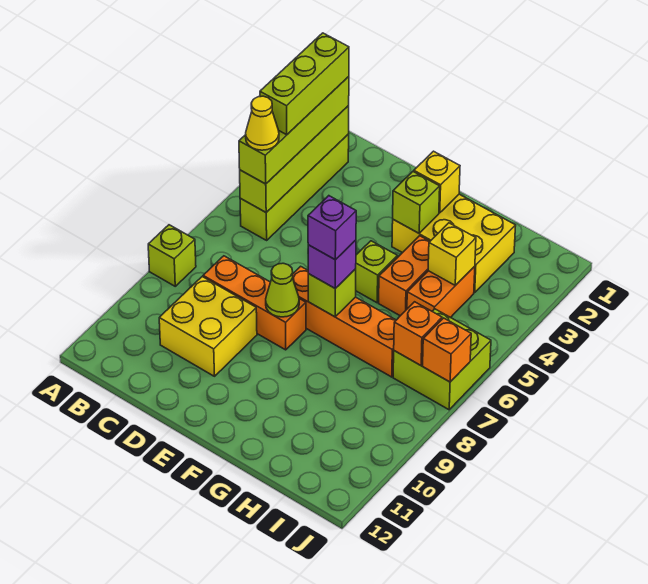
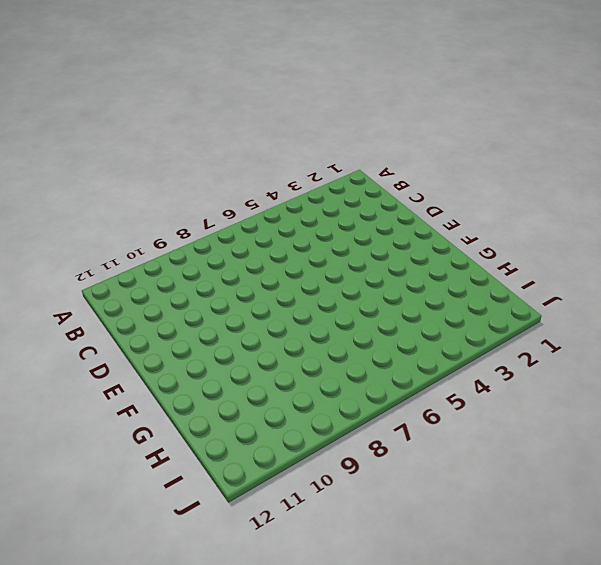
none -> lime brick A8 level 1
none -> lime brick B2:B5 level 1
none -> orange brick C8:E8 level 1

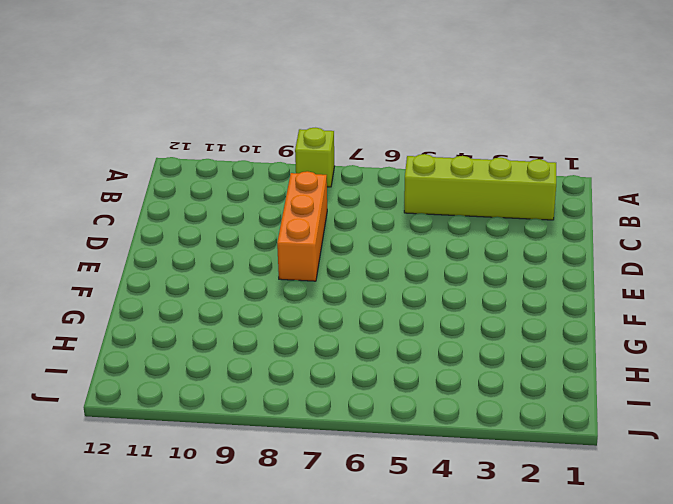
none -> yellow brick C9:D10 level 1
none -> orange brick E7:H7 level 1
none -> yellow brick F2:H3 level 1

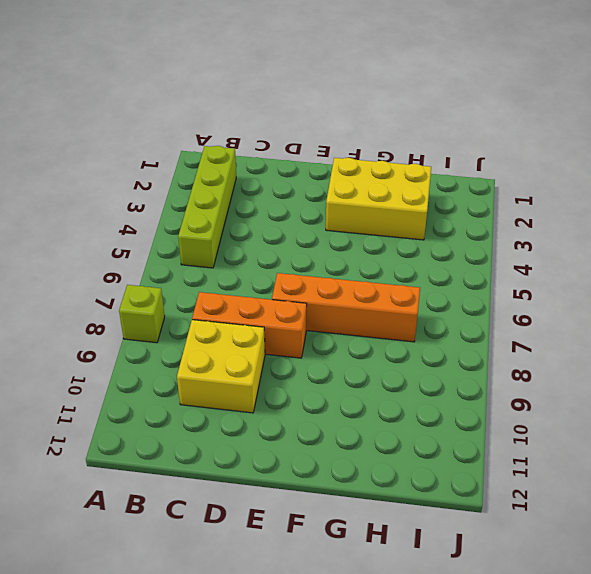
none -> lime brick F5 level 1
none -> orange brick G4:G5 level 1
none -> orange brick H4:H5 level 1

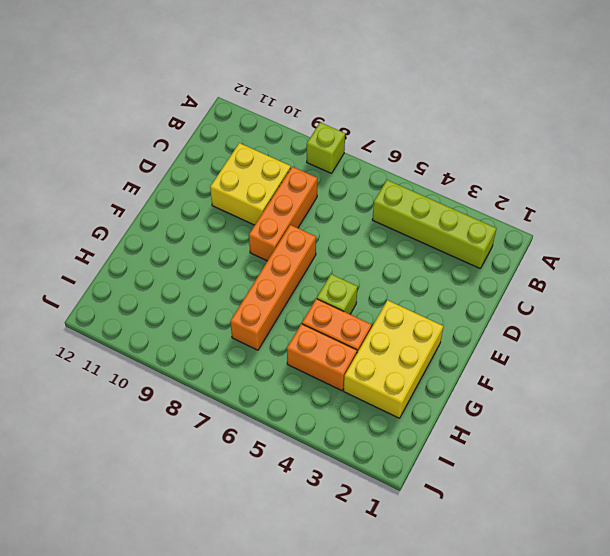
none -> lime brick I6:J7 level 1
none -> lime brick B2:B5 level 2
none -> lime cone E8 level 2

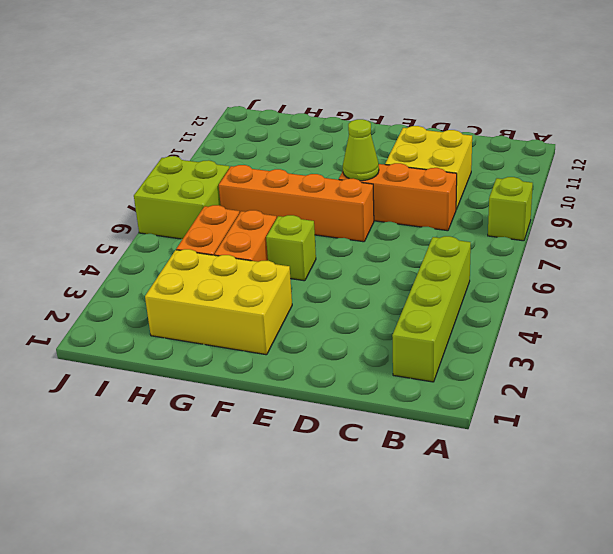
none -> lime brick B2:B5 level 2
none -> yellow brick F2 level 2
none -> lime brick F3 level 2

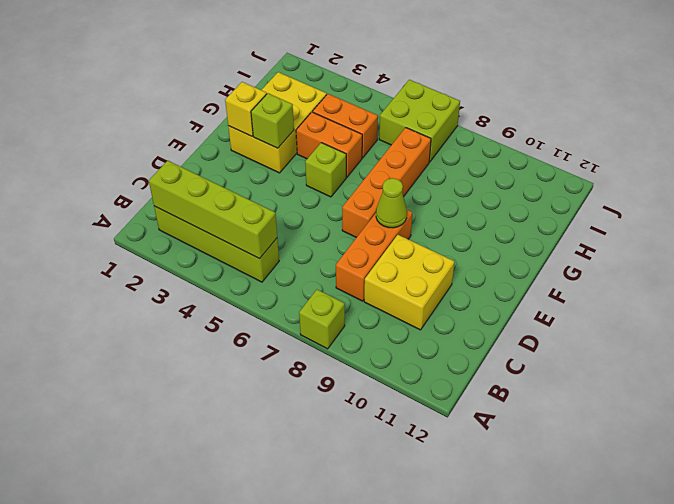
none -> lime brick F7 level 2
none -> yellow brick H4 level 2
none -> orange brick I7 level 2

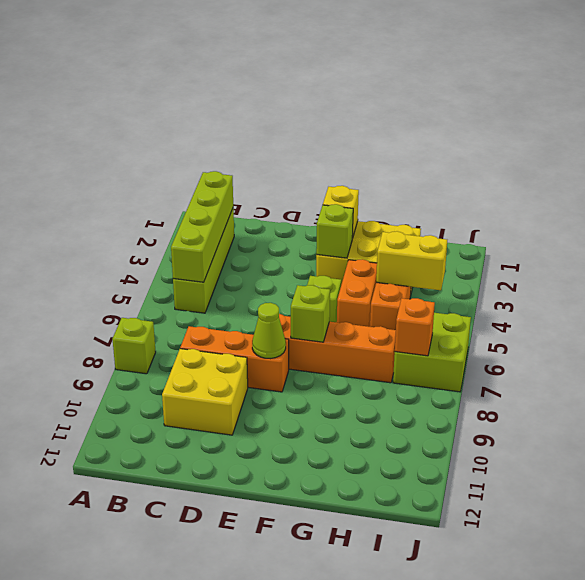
yellow brick H4:I4 level 2 -> yellow brick H4 level 2
none -> orange brick J7 level 2
none -> lime brick B2:B5 level 3
none -> purple brick F7 level 3

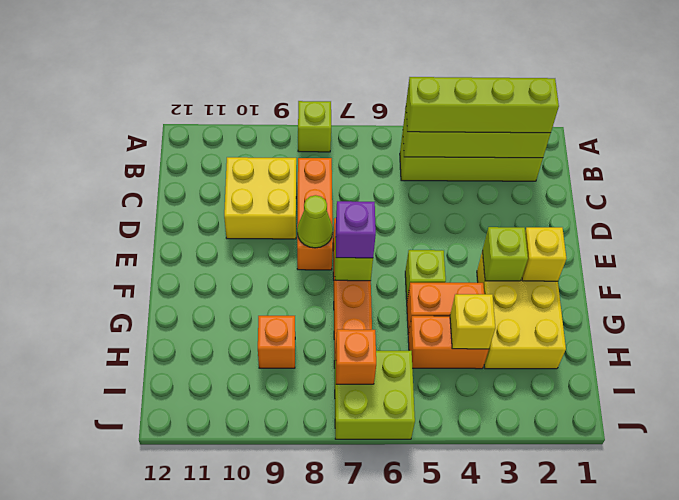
orange brick H9 level 1 -> orange brick J7 level 2
none -> lime brick B2:B4 level 4
none -> yellow cone B5 level 4
none -> purple brick F7 level 4

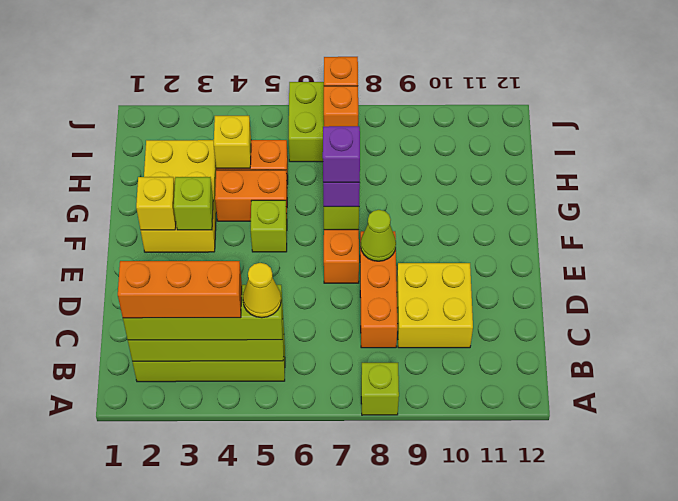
orange brick B2:B4 level 4 -> lime brick B2:B4 level 4

